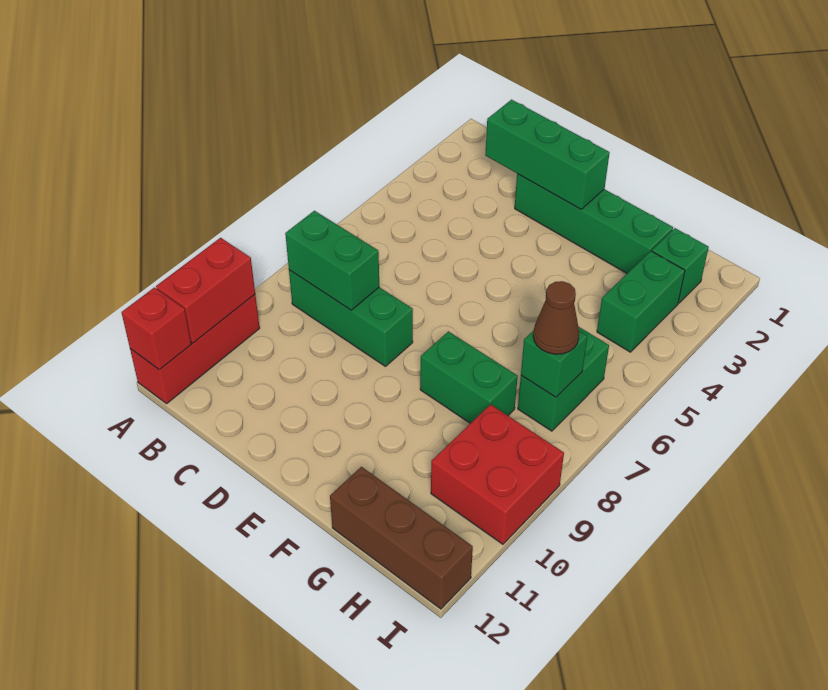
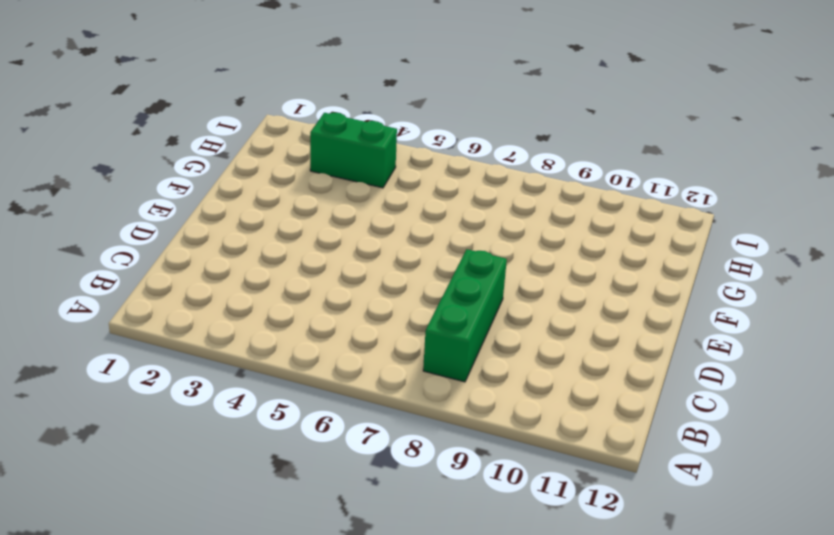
none -> red brick A10:A12 level 1
none -> green brick D2:G2 level 1
none -> green brick F8:G8 level 1

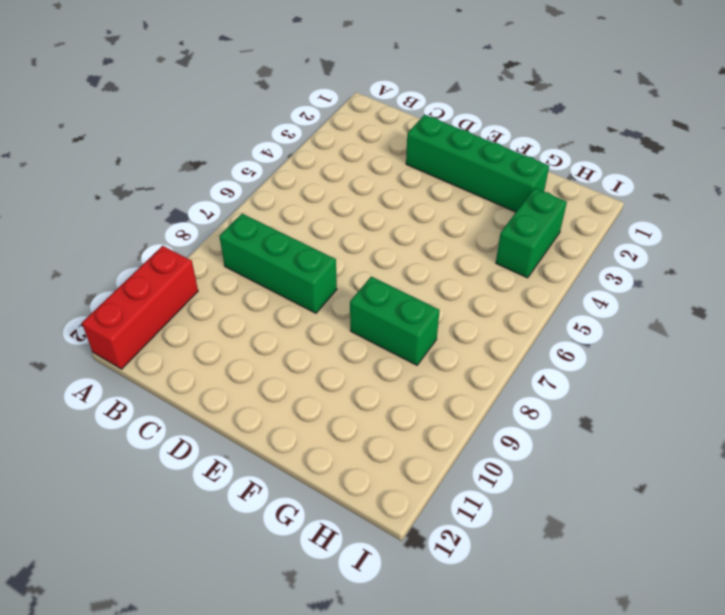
none -> brown brick G12:I12 level 1
none -> green brick H2 level 1
none -> green brick H6:H7 level 1

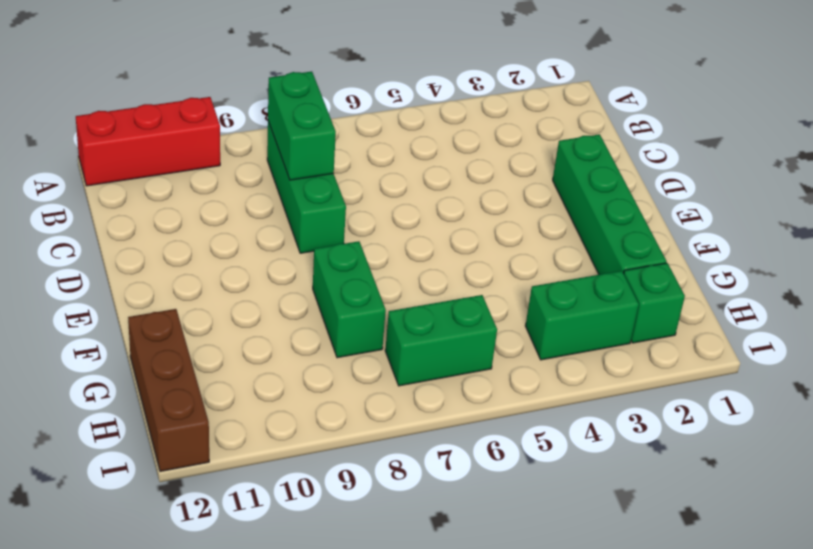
none -> red brick H9:I10 level 1
none -> red brick A10:A11 level 2
none -> red brick A12 level 2

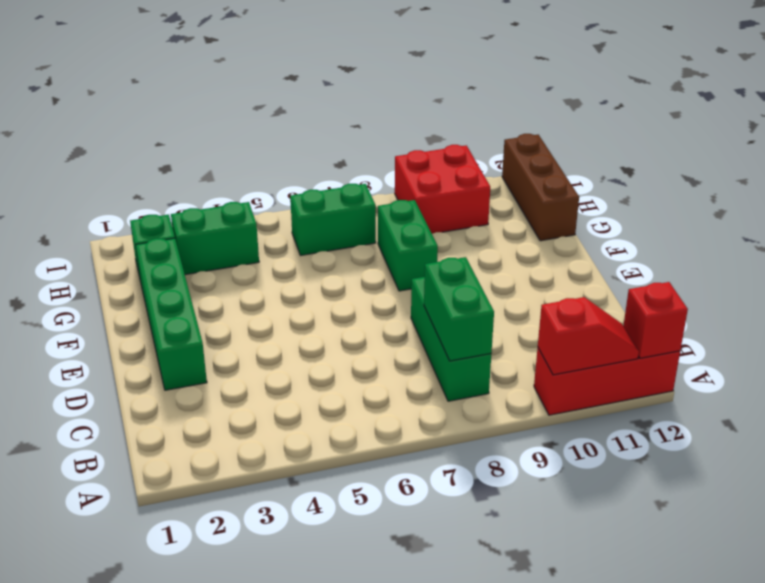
red slope A10:A11 level 2 top 10 -> red brick A10:A11 level 2
none -> green brick C2:E2 level 2
none -> green brick H7 level 2
none -> brown cone H7 level 3

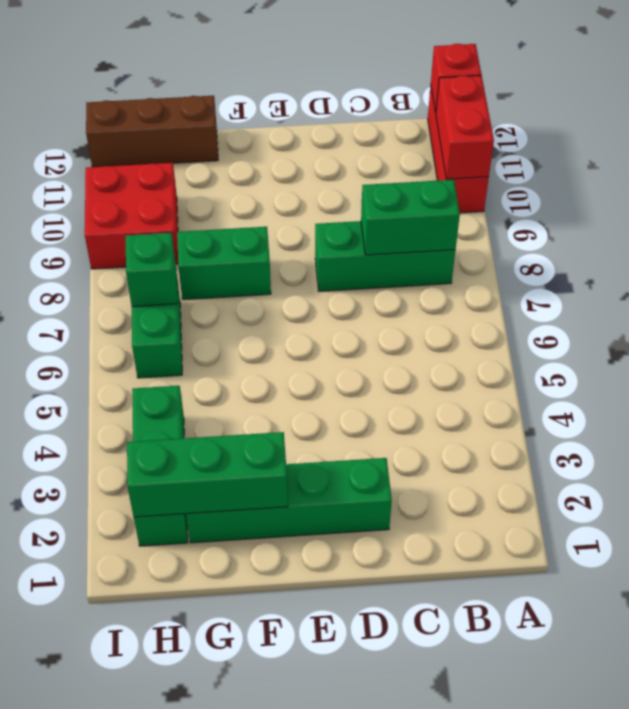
green brick F2:H2 level 2 -> green brick C2:E2 level 2
none -> brown cone H7 level 3

